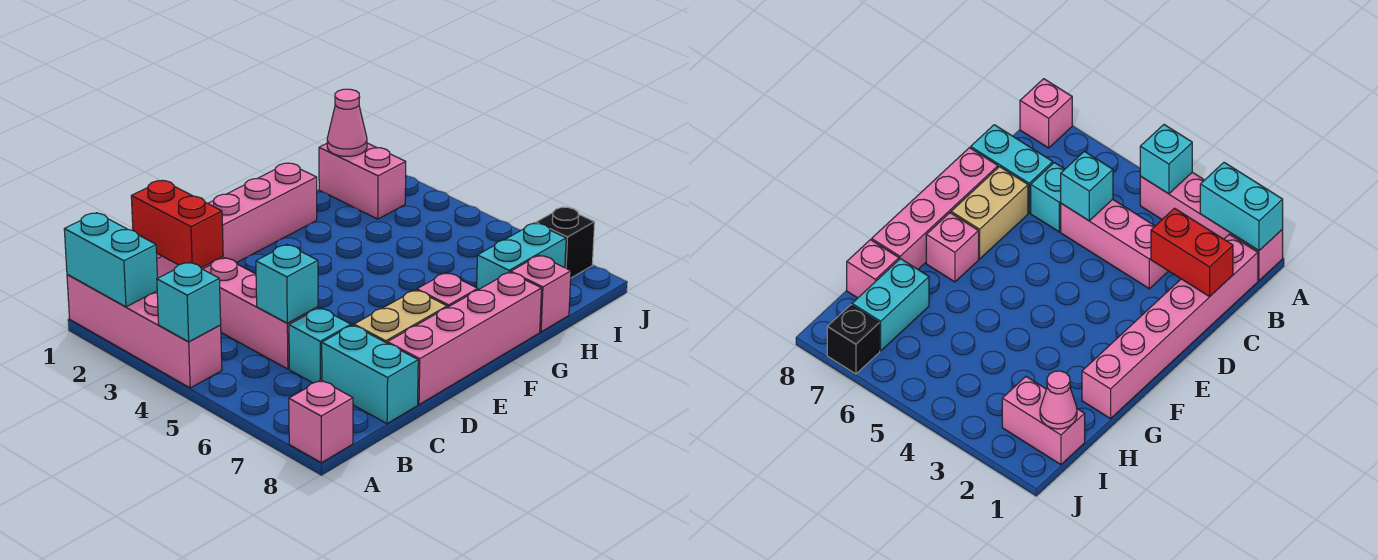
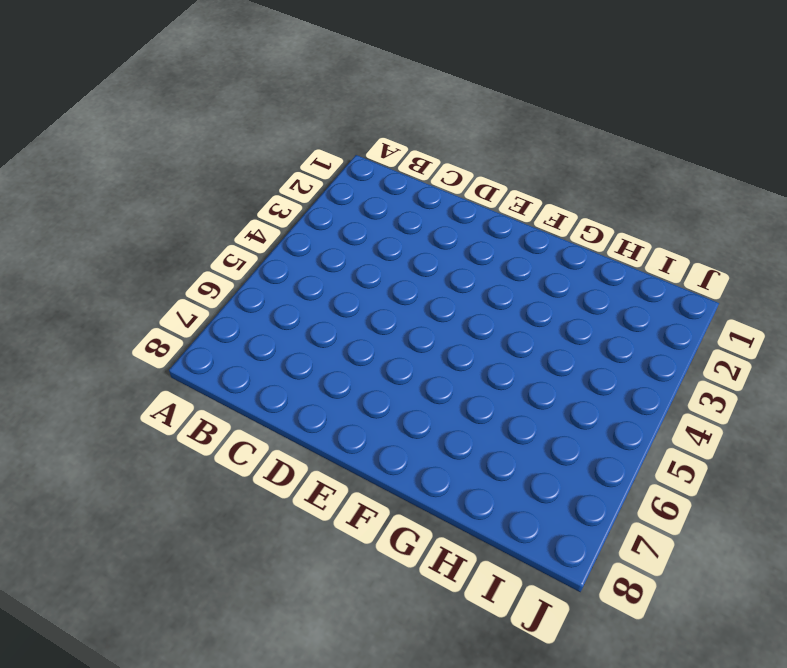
none -> pink brick A1:A4 level 1
none -> pink brick A8 level 1
none -> pink brick B1:G1 level 1

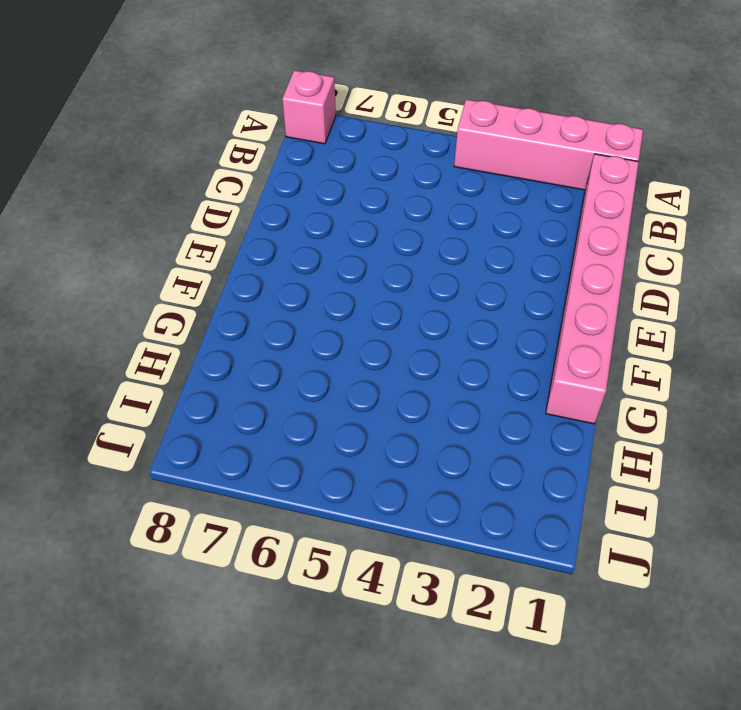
none -> pink brick C3:C5 level 1
none -> cyan brick C6 level 1
none -> cyan brick C7:C8 level 1

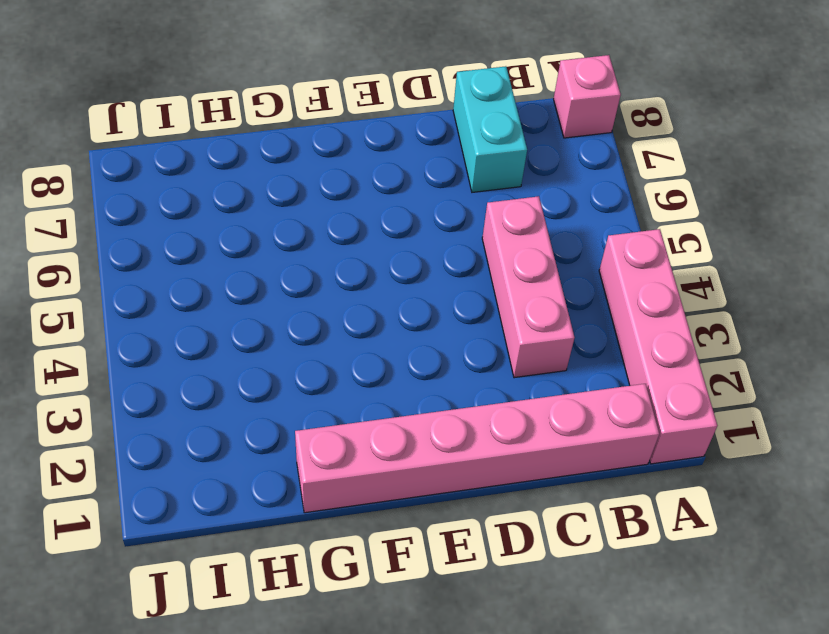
none -> cyan brick C6 level 1
none -> tan brick D7:E7 level 1
none -> pink brick D8:G8 level 1

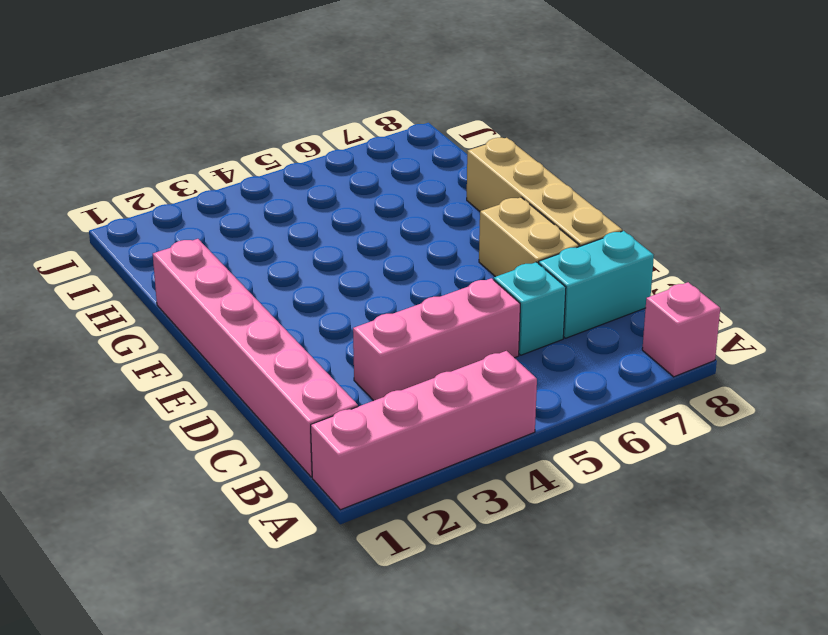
tan brick D8:G8 level 1 -> pink brick D8:G8 level 1
none -> pink brick F7 level 1
none -> cyan brick H7:I7 level 1
none -> pink brick H8 level 1

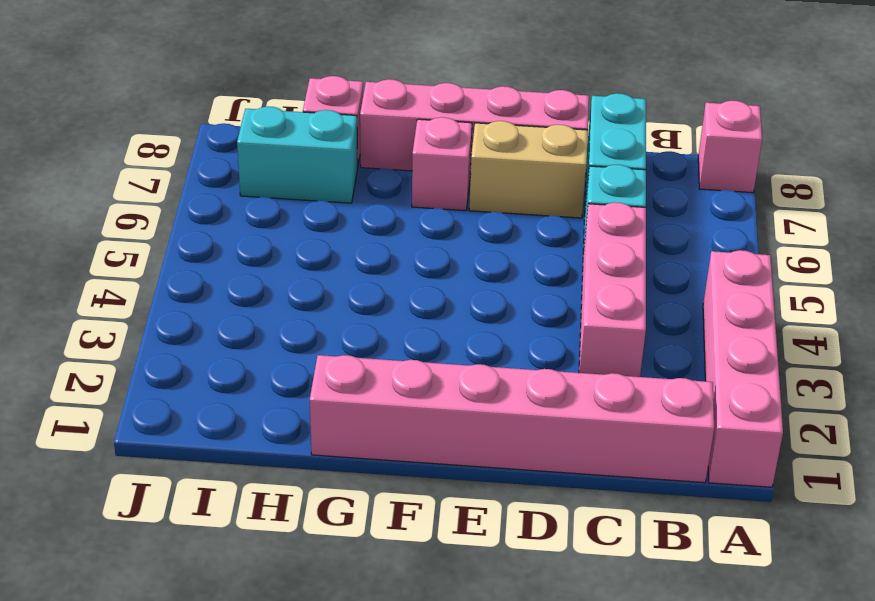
none -> pink brick I1:I2 level 1
none -> black brick J7 level 1
none -> cyan brick A1:A2 level 2

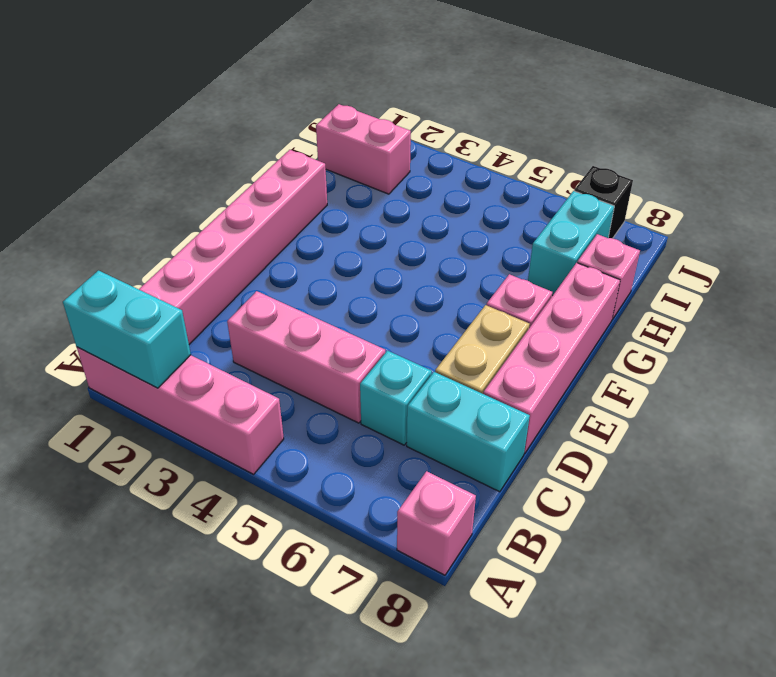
none -> cyan brick A4 level 2
none -> red brick C1:C2 level 2
none -> cyan brick C5 level 2

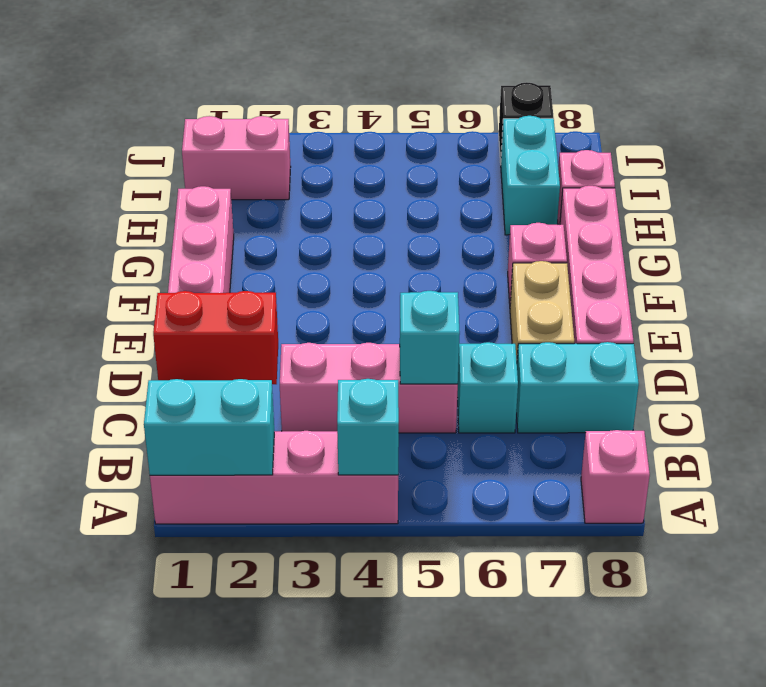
none -> pink cone I1 level 2

